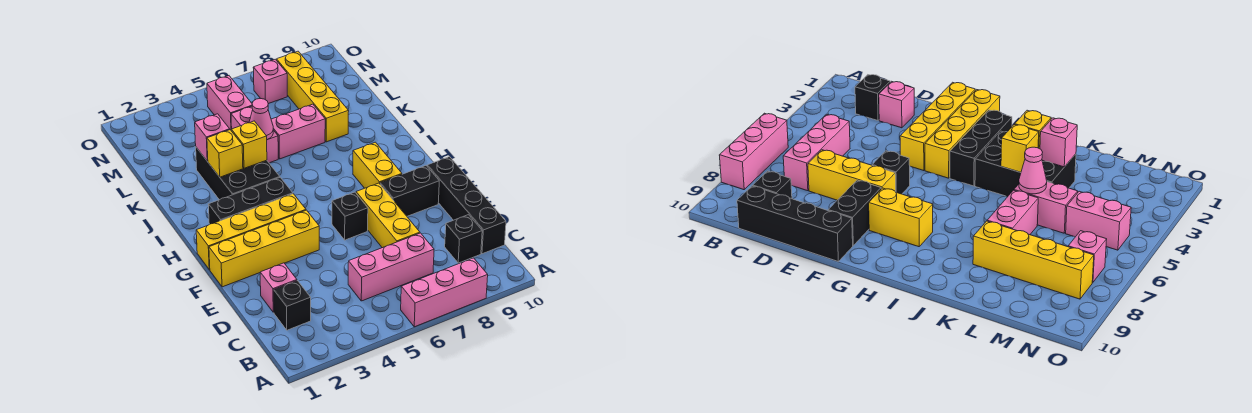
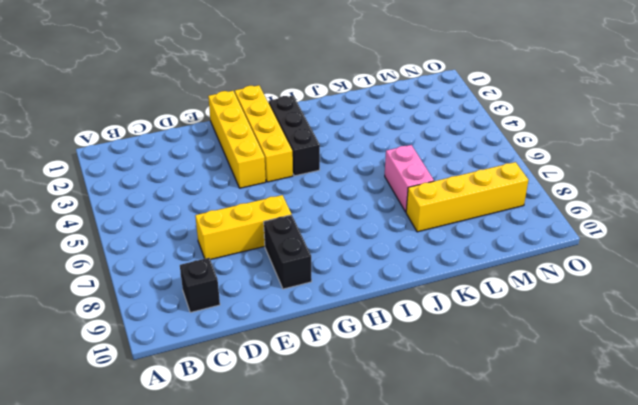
none -> pink brick A6:A8 level 1
none -> black brick C2 level 1
none -> pink brick C5:C7 level 1

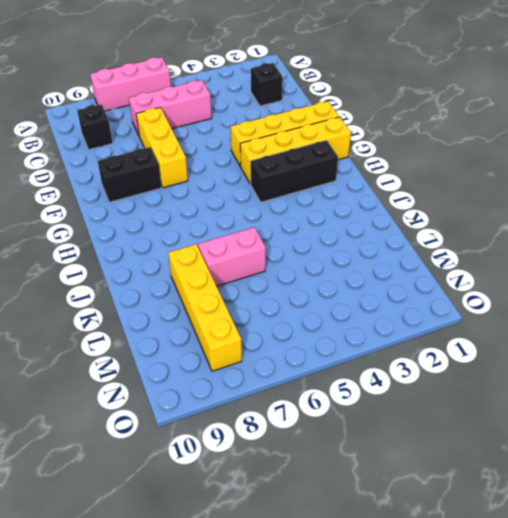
none -> black brick C10:F10 level 1
none -> pink brick D2 level 1
none -> black brick F6 level 1

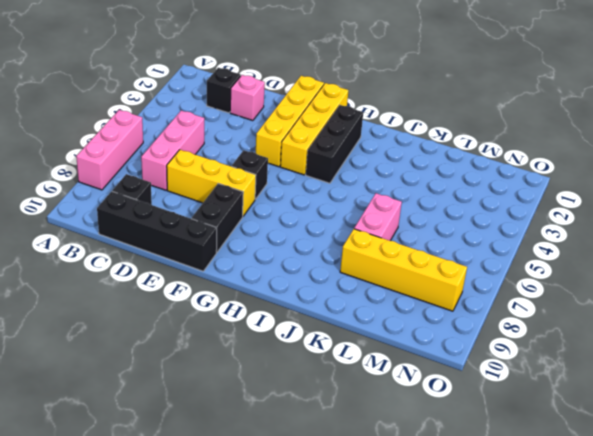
none -> yellow brick G8:H8 level 1
none -> black brick I3:K4 level 1
none -> pink brick K5:L5 level 1

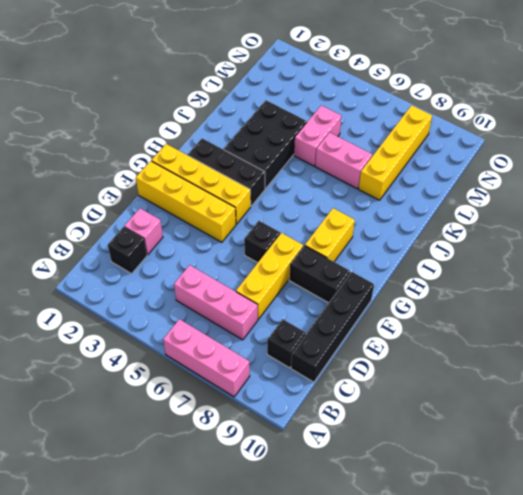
none -> pink brick M5:N5 level 1
none -> pink brick N7 level 1
none -> yellow brick J3 level 2

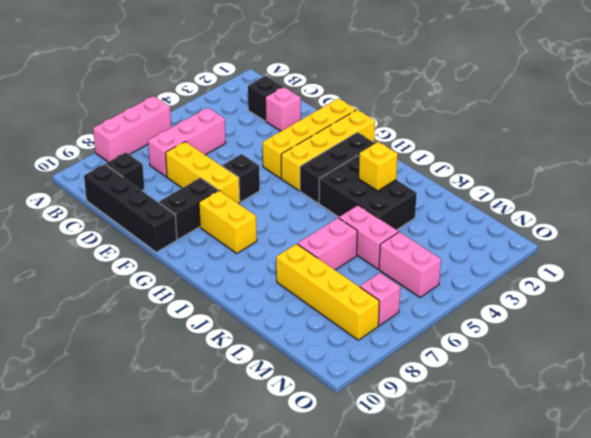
none -> yellow brick J4 level 2
none -> pink brick K3 level 2
none -> pink cone K5 level 2

